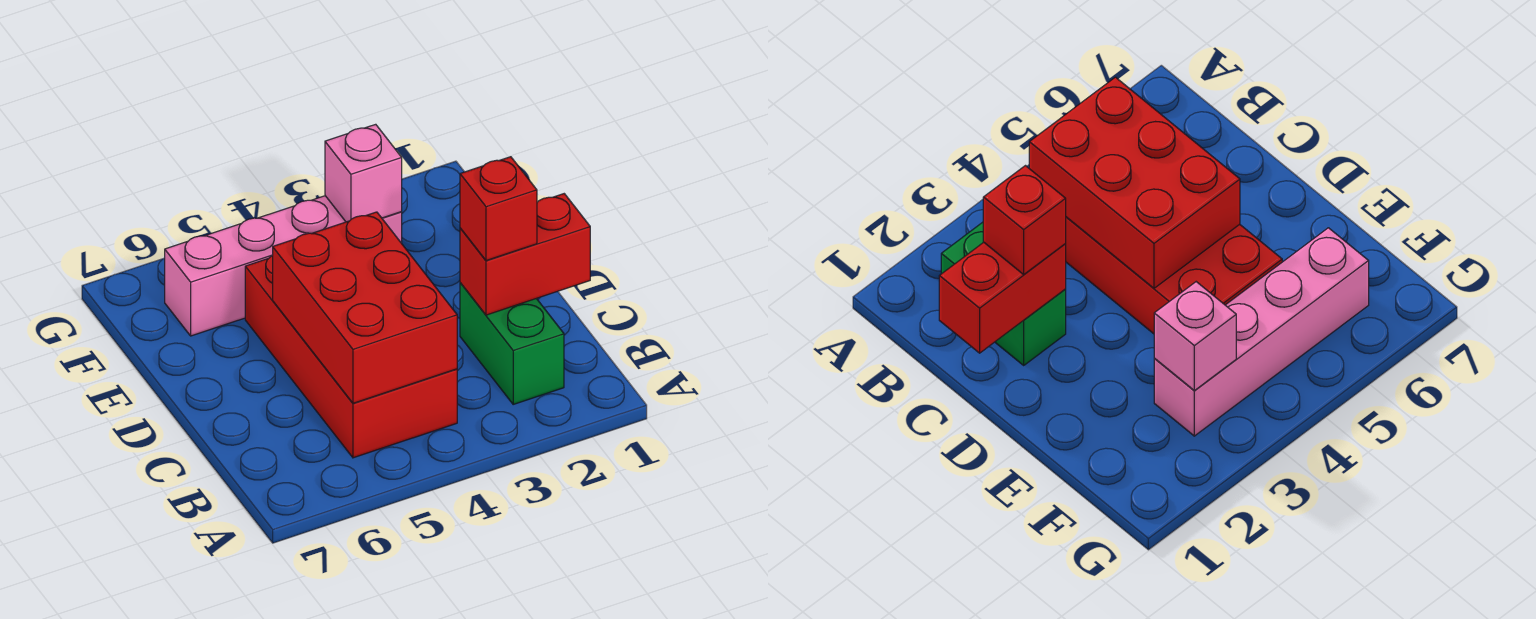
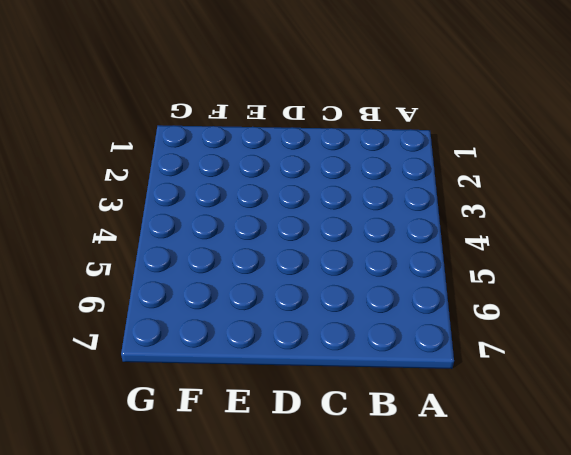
none -> green brick B2:C2 level 1
none -> red brick B4:E5 level 1

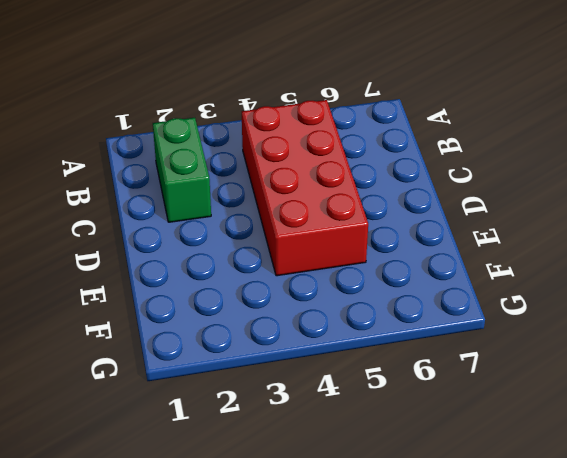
none -> pink brick F3:F6 level 1
none -> red brick B4:D5 level 2

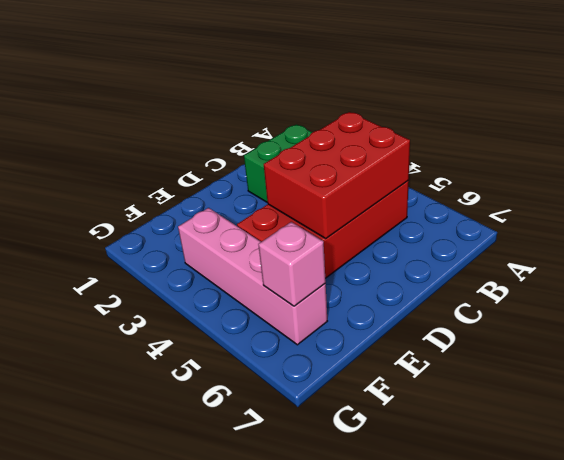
pink brick F6 level 2 -> pink brick F3 level 2
none -> red brick C1:C2 level 2
none -> red brick C2 level 3

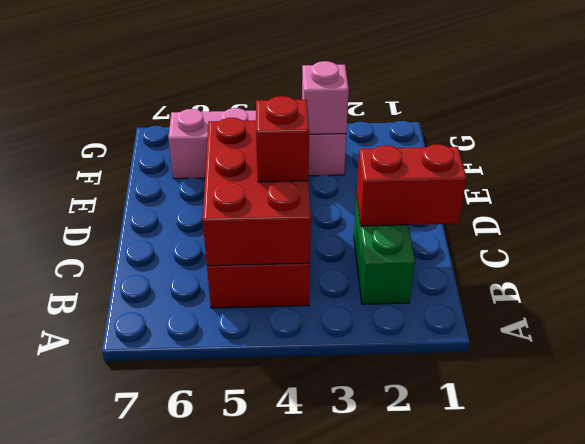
red brick C4 level 3 -> red brick C2 level 3

